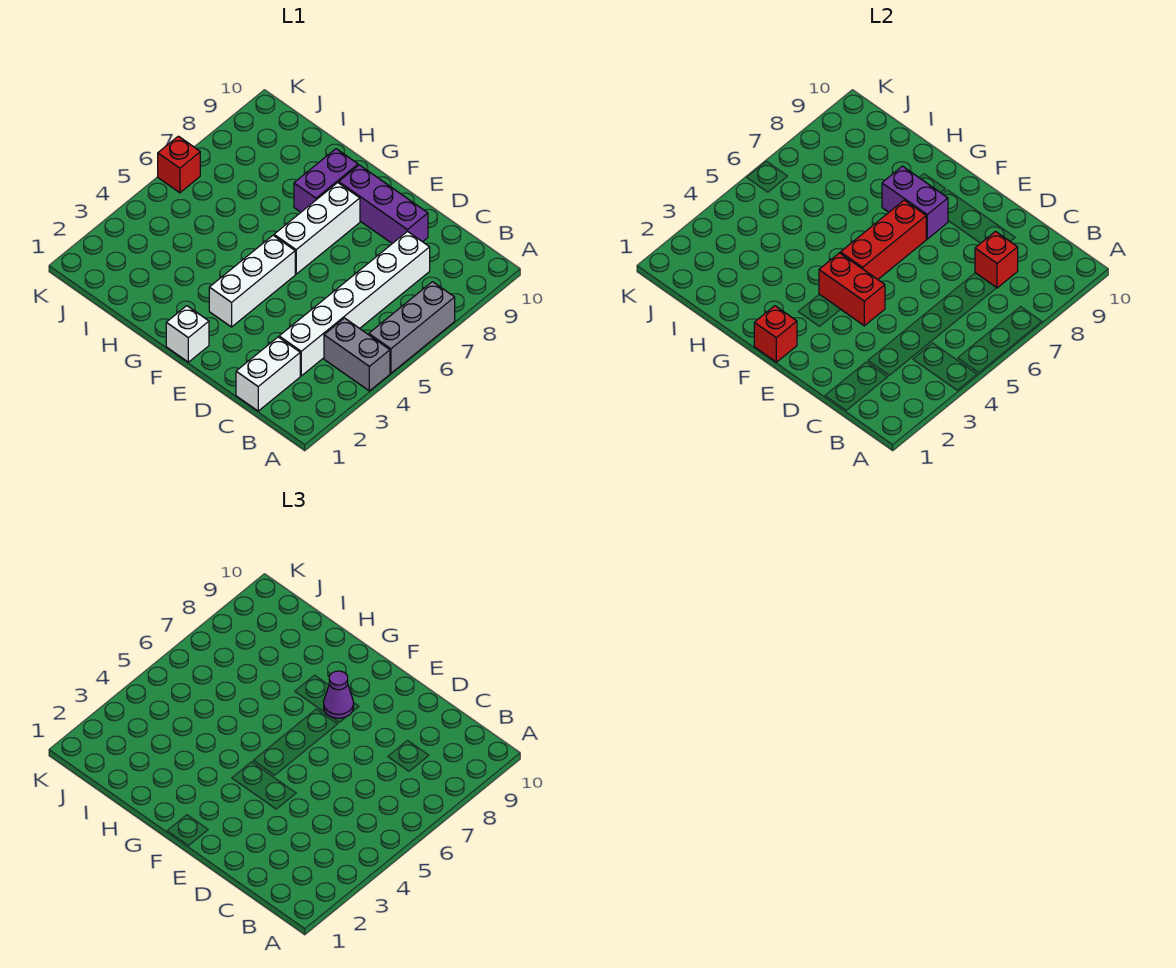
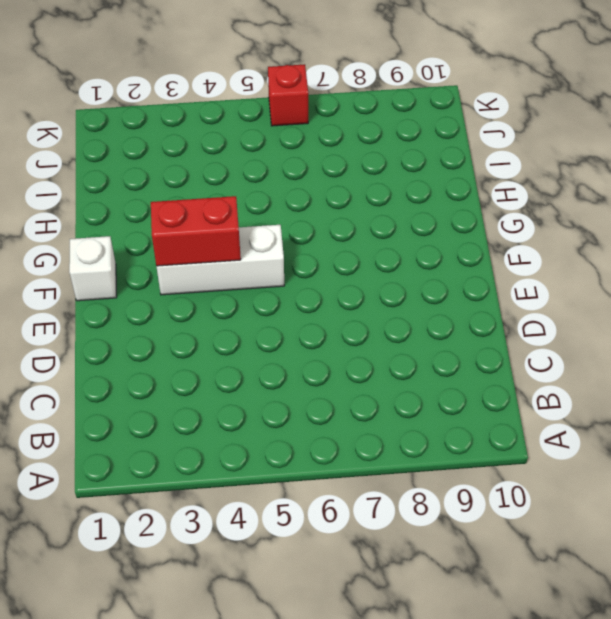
red brick F3:F4 level 2 -> red brick E4:F4 level 2
none -> grey brick A4:B4 level 1
none -> grey brick A5:A7 level 1
none -> white brick C1:C2 level 1

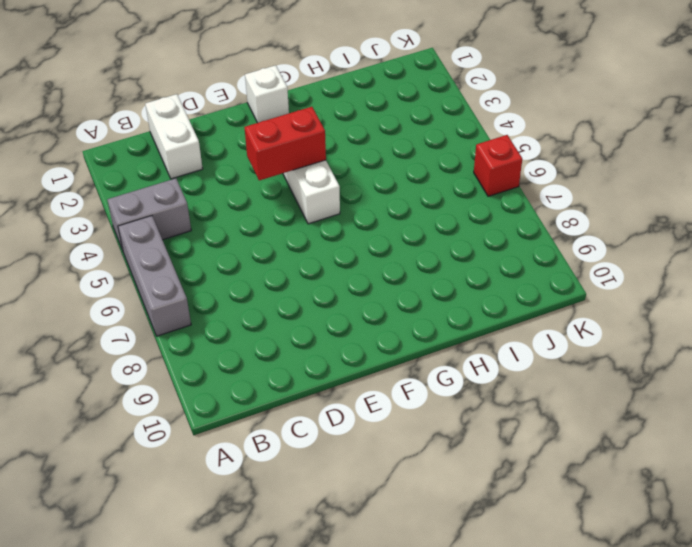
none -> white brick C3:C8 level 1
none -> purple brick D9:F9 level 1
none -> white brick F6:F8 level 1

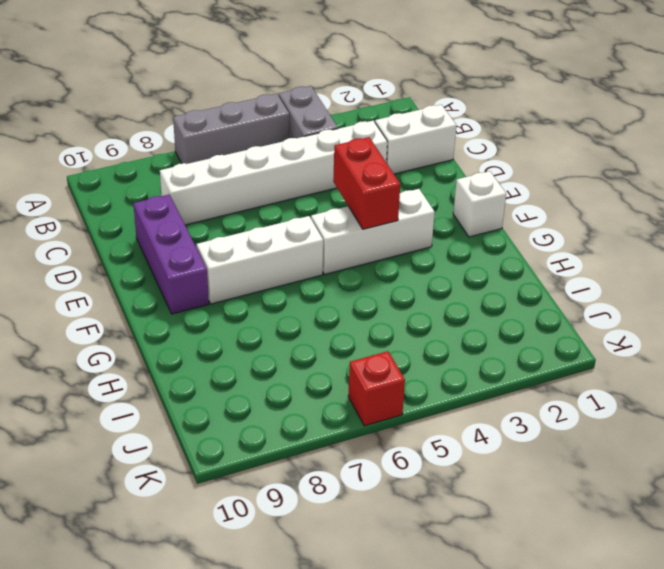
none -> purple brick G8:G9 level 1
none -> red brick C8 level 2
none -> red brick F1 level 2

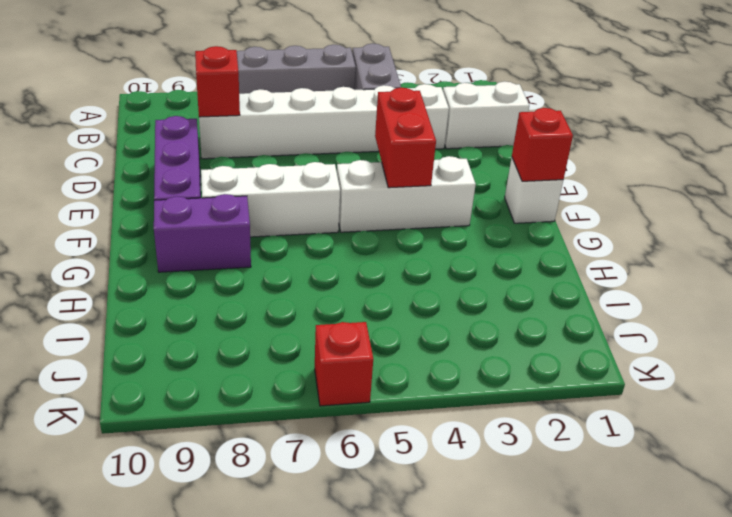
none -> red brick F5:F7 level 2
none -> purple brick F8:G8 level 2
none -> purple cone F8 level 3

